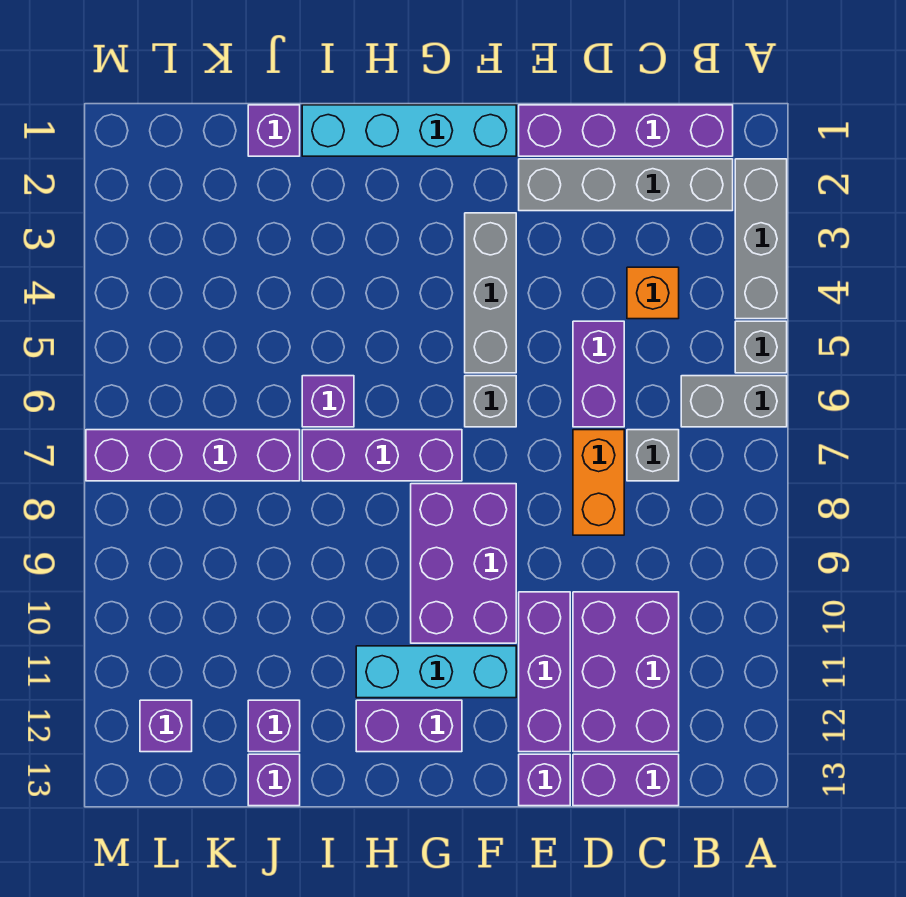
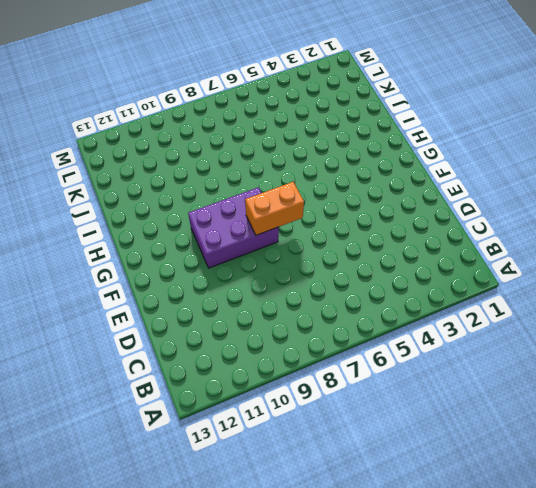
orange brick F7:F8 level 2 -> orange brick D7:D8 level 1
none -> grey brick A2:A4 level 1
none -> grey brick A5 level 1
none -> grey brick A6:B6 level 1

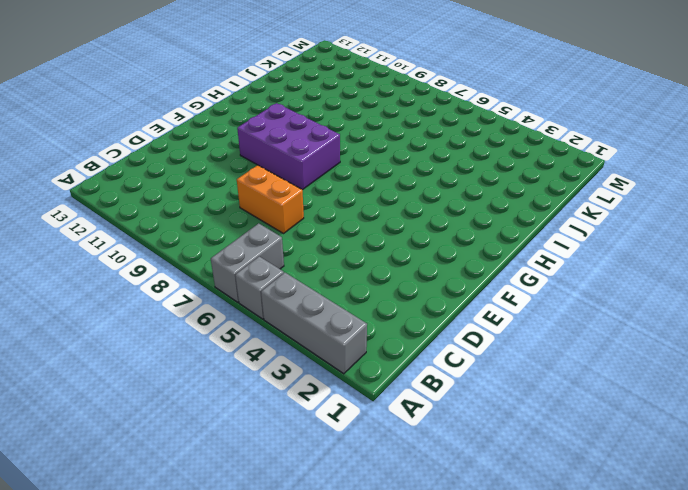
none -> purple brick B1:E1 level 1
none -> grey brick B2:E2 level 1
none -> orange brick C4 level 1

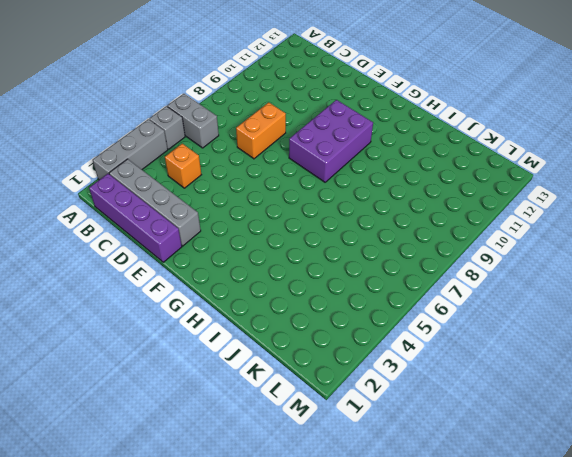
none -> grey brick C7 level 1
none -> purple brick C10:D12 level 1
none -> purple brick C13:D13 level 1

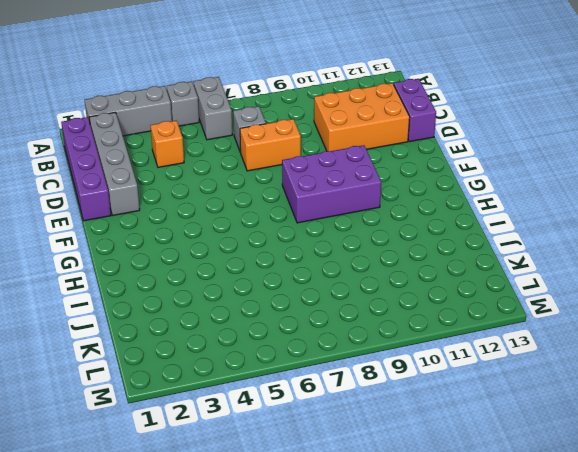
orange brick C10:D12 level 1 -> purple brick C10:D12 level 1
none -> purple brick D5:D6 level 1
none -> purple brick E10:E12 level 1
none -> purple brick E13 level 1

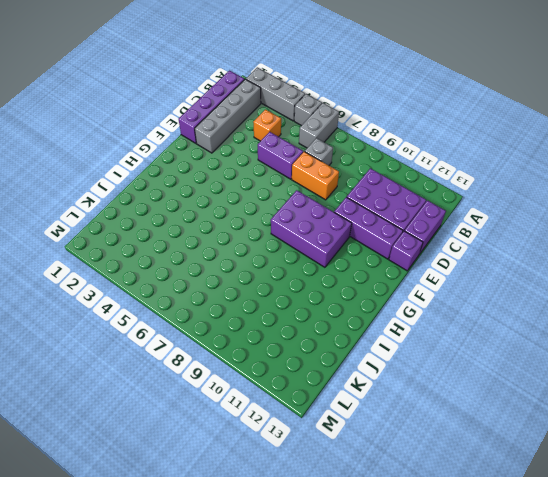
none -> cyan brick F1:I1 level 1
none -> grey brick F3:F5 level 1
none -> grey brick F6 level 1

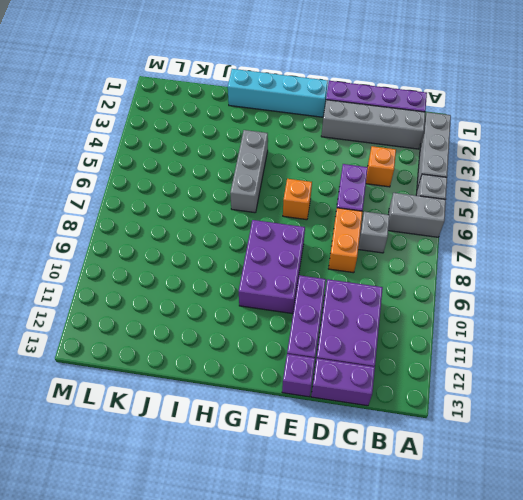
orange brick F6 level 1 -> grey brick F6 level 1
grey brick H4:H6 level 1 -> grey brick F3:F5 level 1
none -> cyan brick F11:H11 level 1
none -> purple brick G7:I7 level 1
none -> purple brick G12:H12 level 1

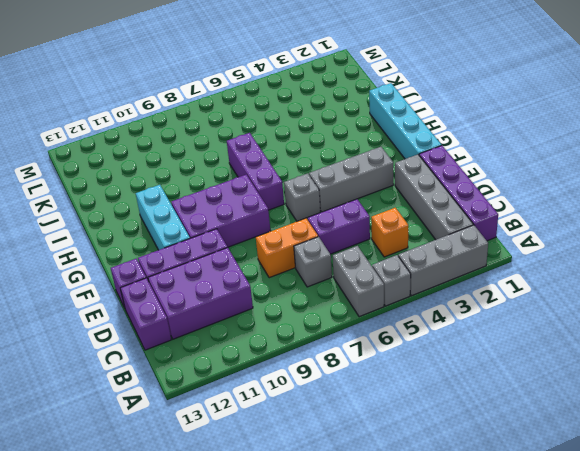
none -> purple brick G12:H12 level 1
none -> purple brick I6 level 1
none -> purple brick J1 level 1

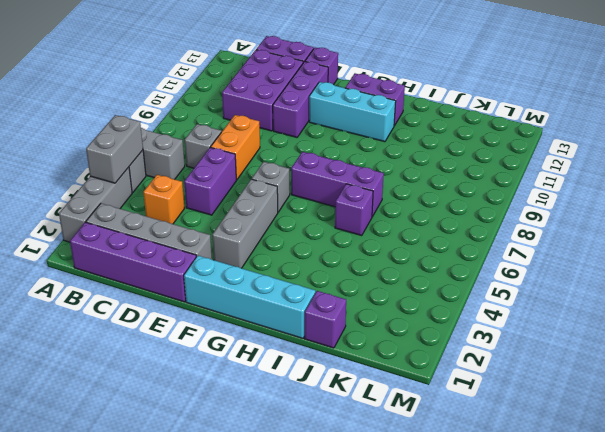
grey brick A4:A5 level 2 -> none
none -> purple brick F8:G10 level 1
none -> purple brick J7:M7 level 1
none -> purple brick J12 level 1

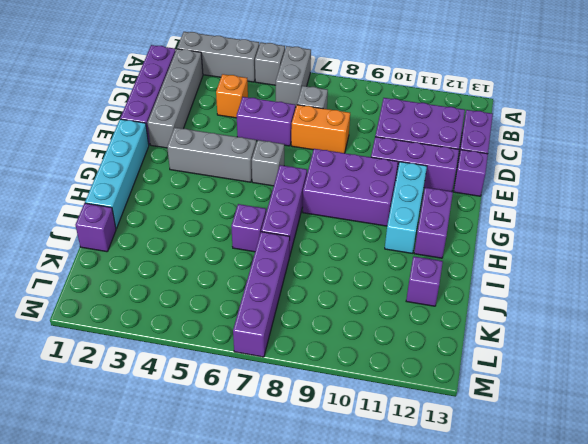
none -> purple brick J13 level 1
none -> purple brick L12 level 1

